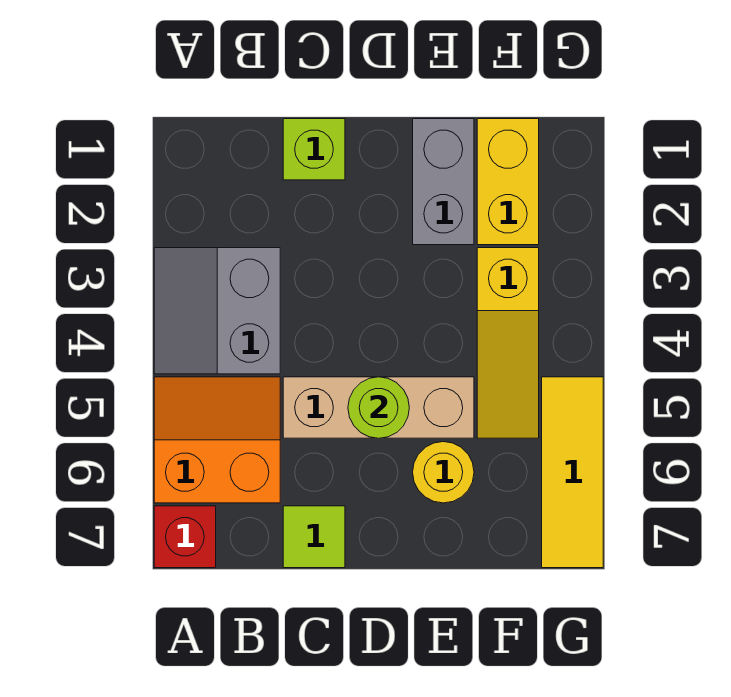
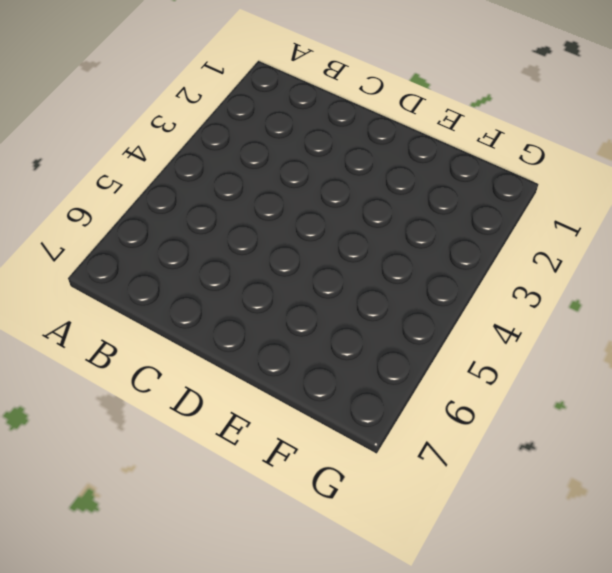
none -> grey slope A3:B4 level 1 top B
none -> orange slope A5:B6 level 1 top 6
none -> red brick A7 level 1

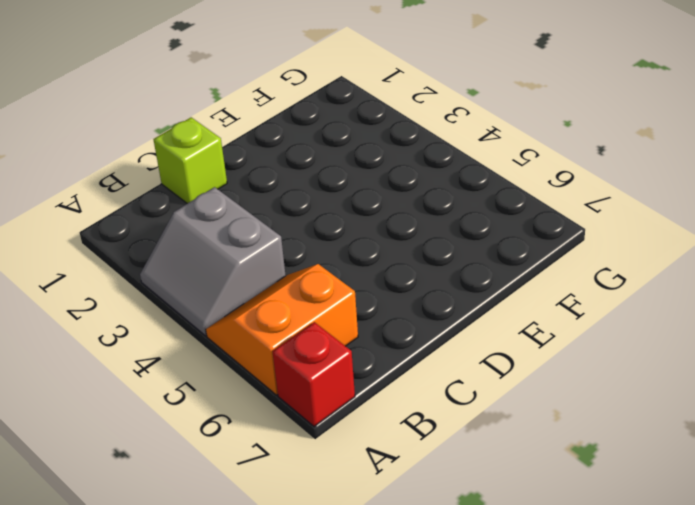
none -> tan brick C5:E5 level 1
none -> lime tile C7 level 1
none -> grey brick E1:E2 level 1

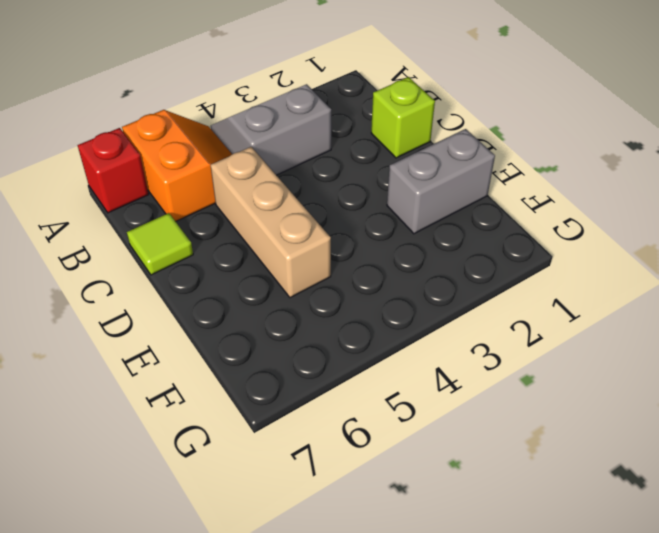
none -> yellow round brick E6 level 1
none -> yellow brick F1:F2 level 1
none -> yellow slope F3:F5 level 1 top 3

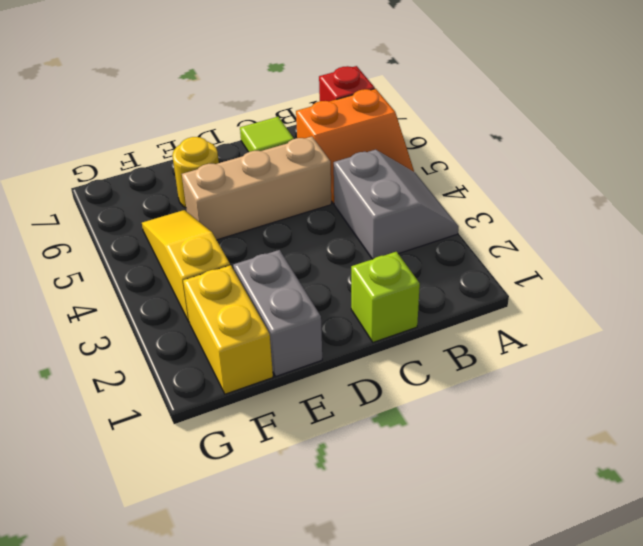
none -> yellow tile G5:G7 level 1
none -> lime round brick D5 level 2

